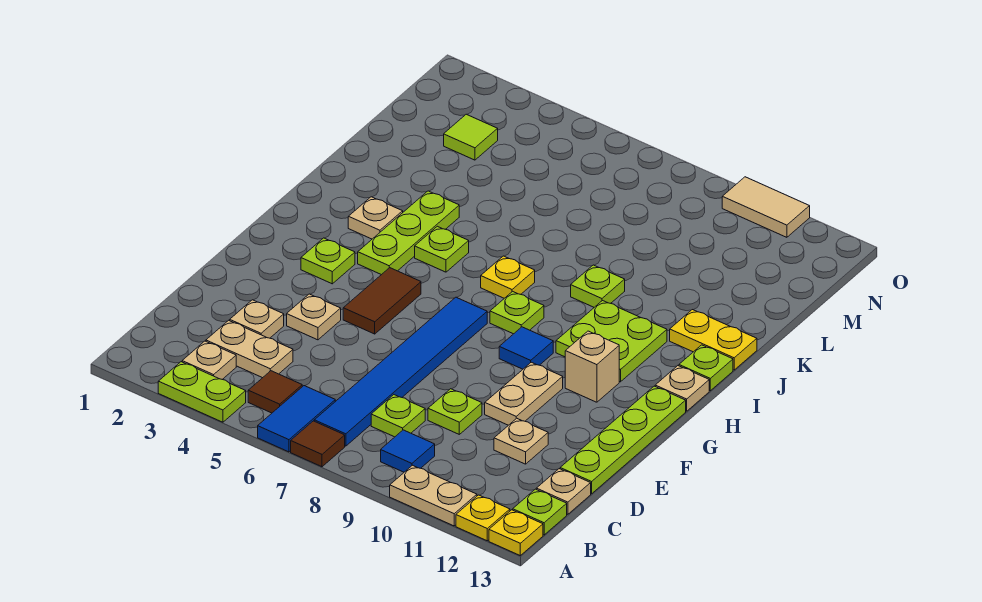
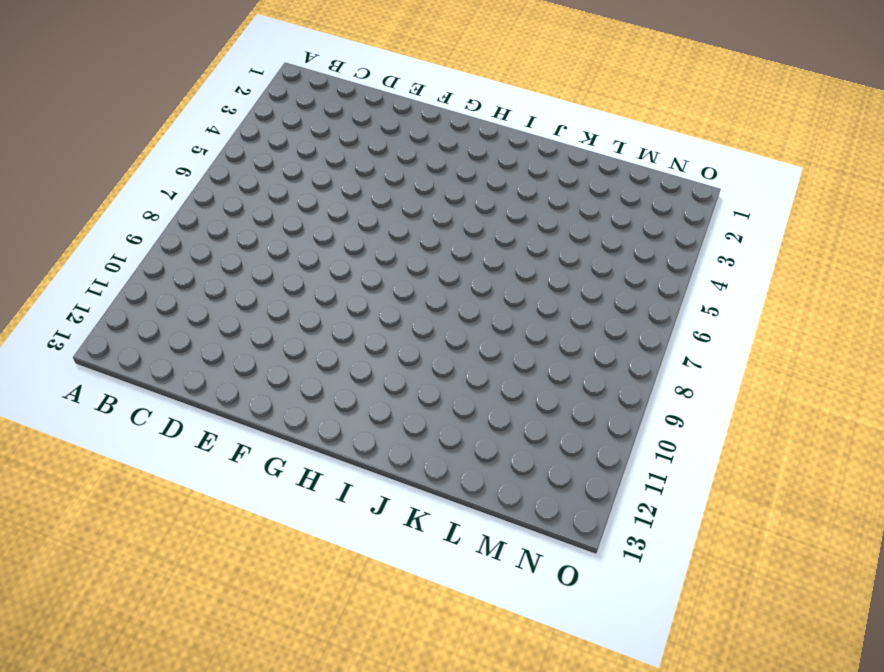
none -> lime plate A3:A4 level 1
none -> blue tile A6:B6 level 1
none -> brown tile A7 level 1
none -> tan plate A10:A11 level 1

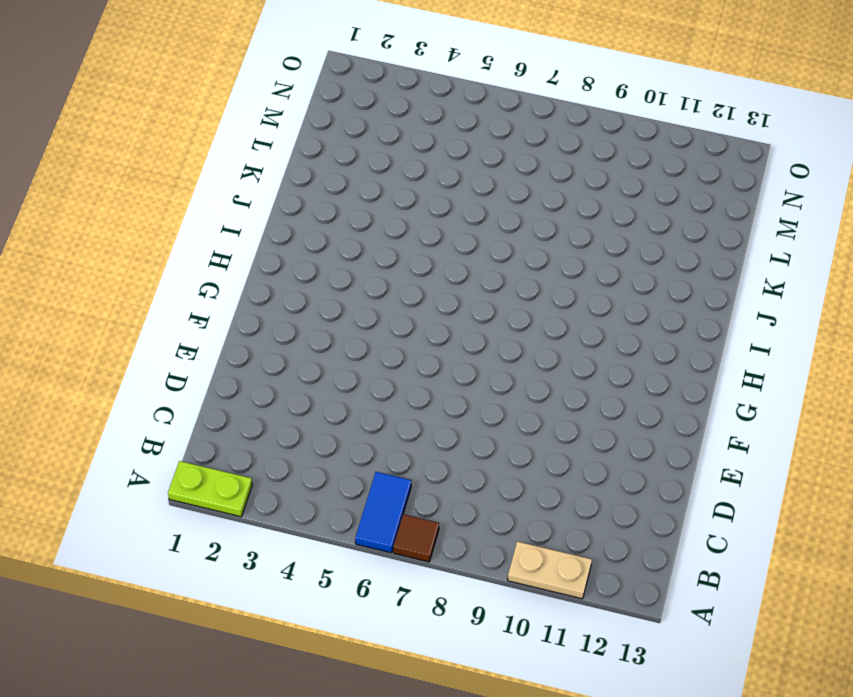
lime plate A1:A2 level 1 -> lime plate A3:A4 level 1
none -> yellow plate A12 level 1
none -> yellow plate A13 level 1
none -> tan plate B3 level 1
none -> brown tile B5 level 1

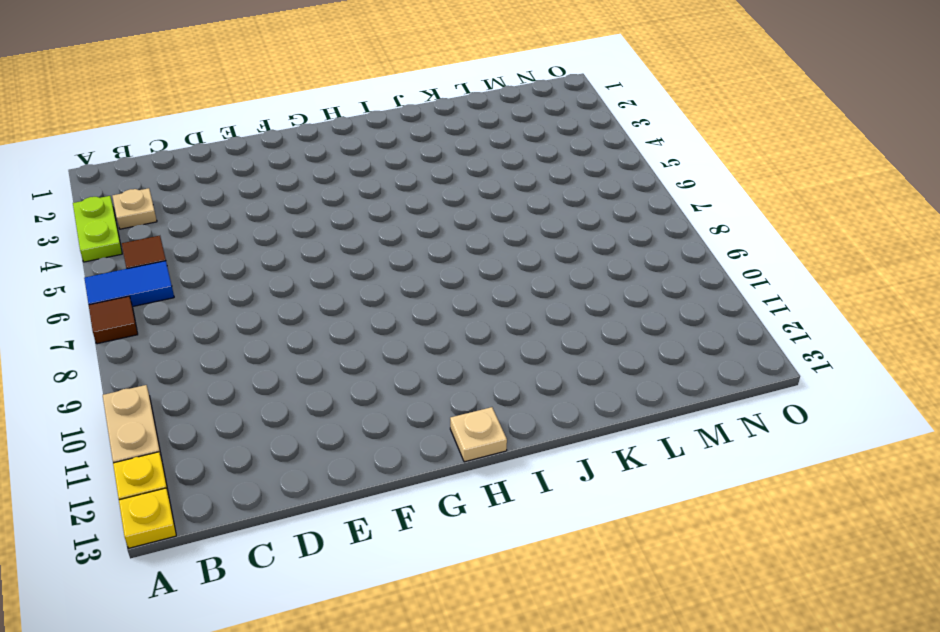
none -> blue tile B7:G7 level 1
none -> blue tile B9 level 1
none -> lime plate B13 level 1
none -> tan plate C3:C4 level 1

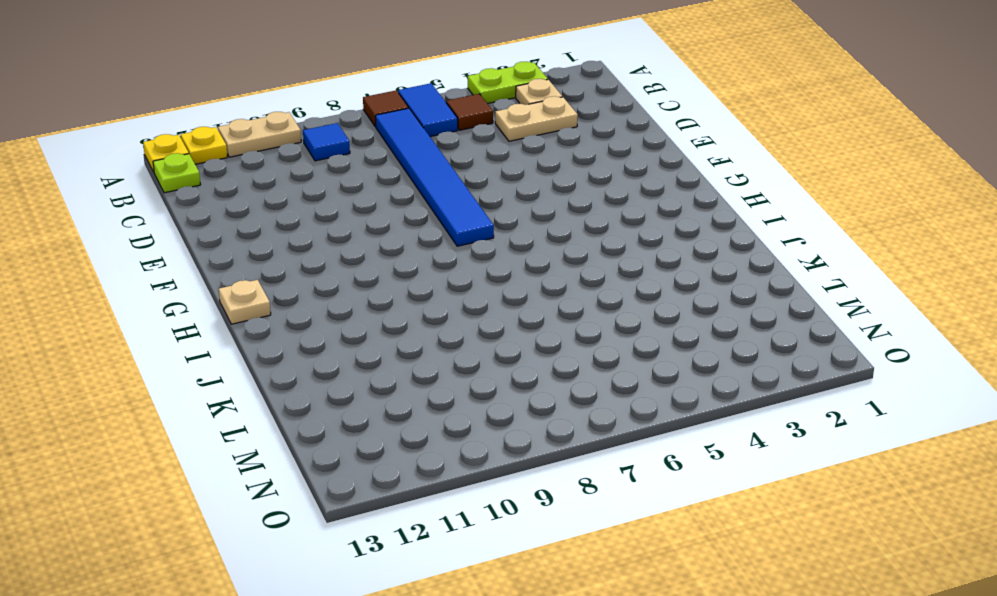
none -> lime plate C8 level 1
none -> tan plate C13 level 1
none -> tan plate D3 level 1
none -> lime plate D9 level 1

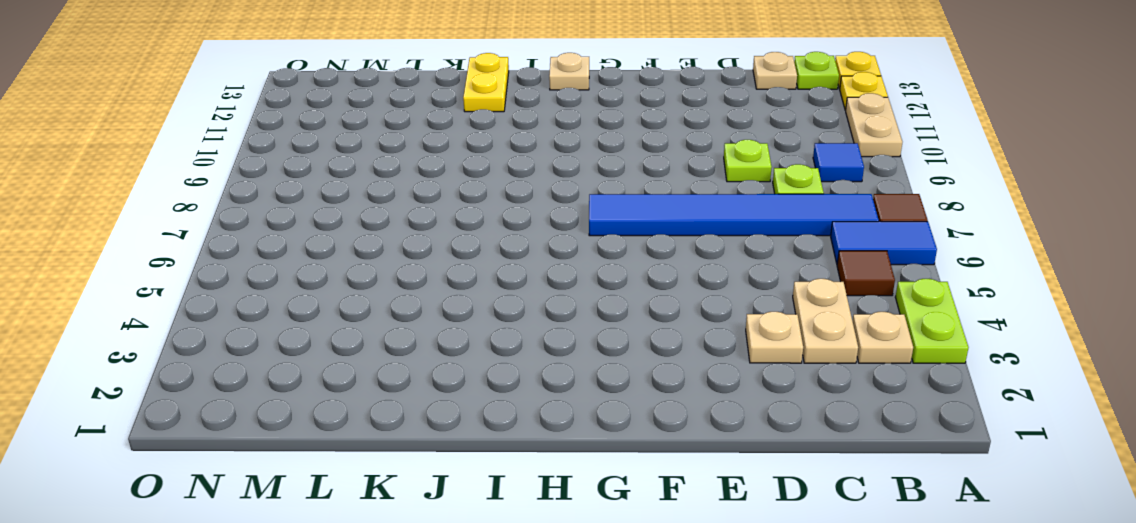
none -> tan plate D11 level 1
none -> lime plate D13:G13 level 1
none -> tan plate E4 level 1
none -> tan plate E10:F10 level 1

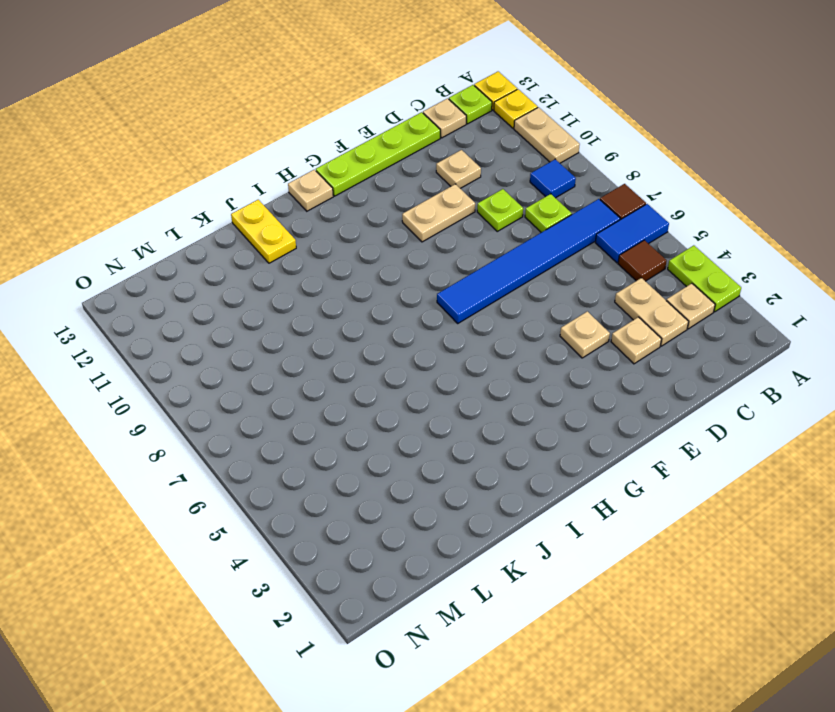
none -> brown tile F5:G5 level 1
none -> lime plate G3 level 1
none -> blue tile G9 level 1
none -> tan brick G11 level 1

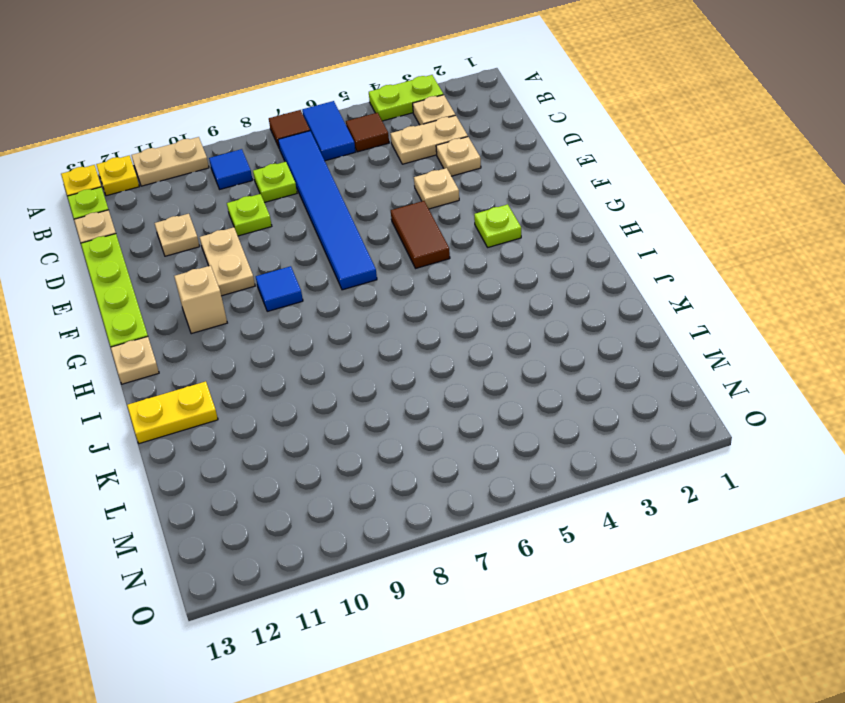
none -> lime plate H4:J4 level 1
none -> lime plate H8 level 1
none -> lime plate H10:I11 level 1
none -> tan plate I3 level 1

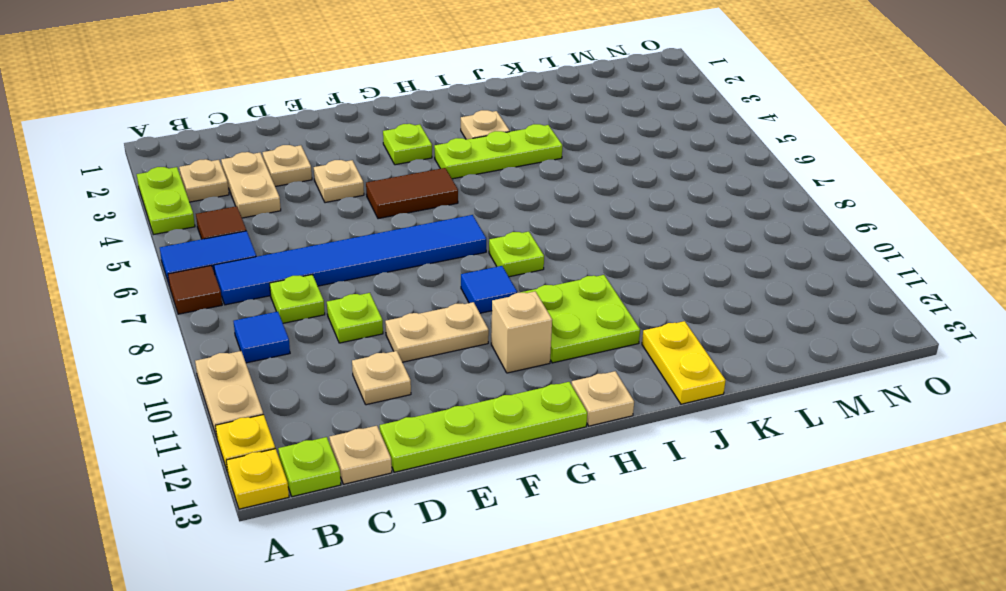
none -> lime plate I5 level 1
none -> yellow plate I7 level 1
none -> lime plate I13 level 1
none -> lime plate J9 level 1

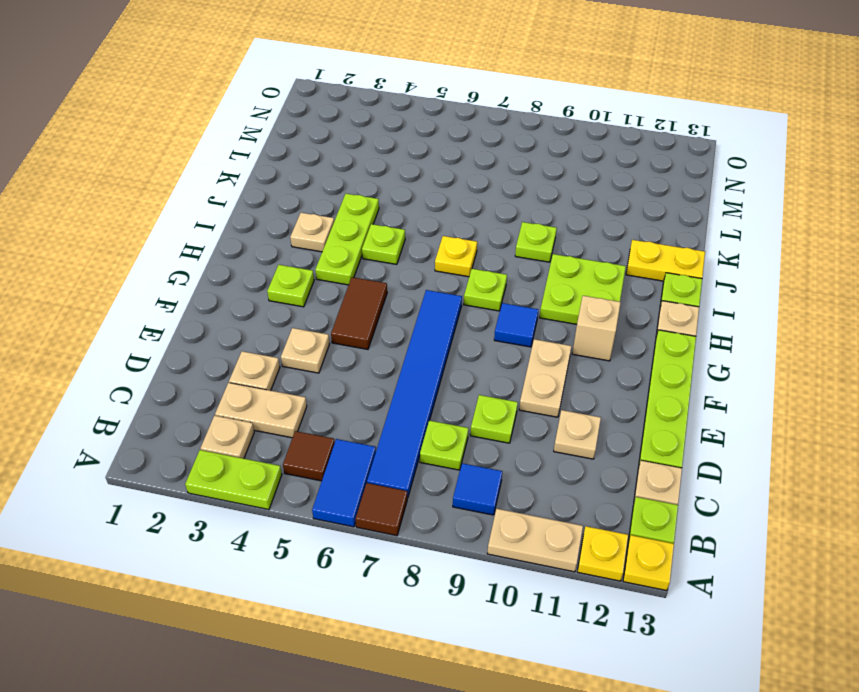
none -> lime tile M3 level 1
none -> tan tile O10:O11 level 1

